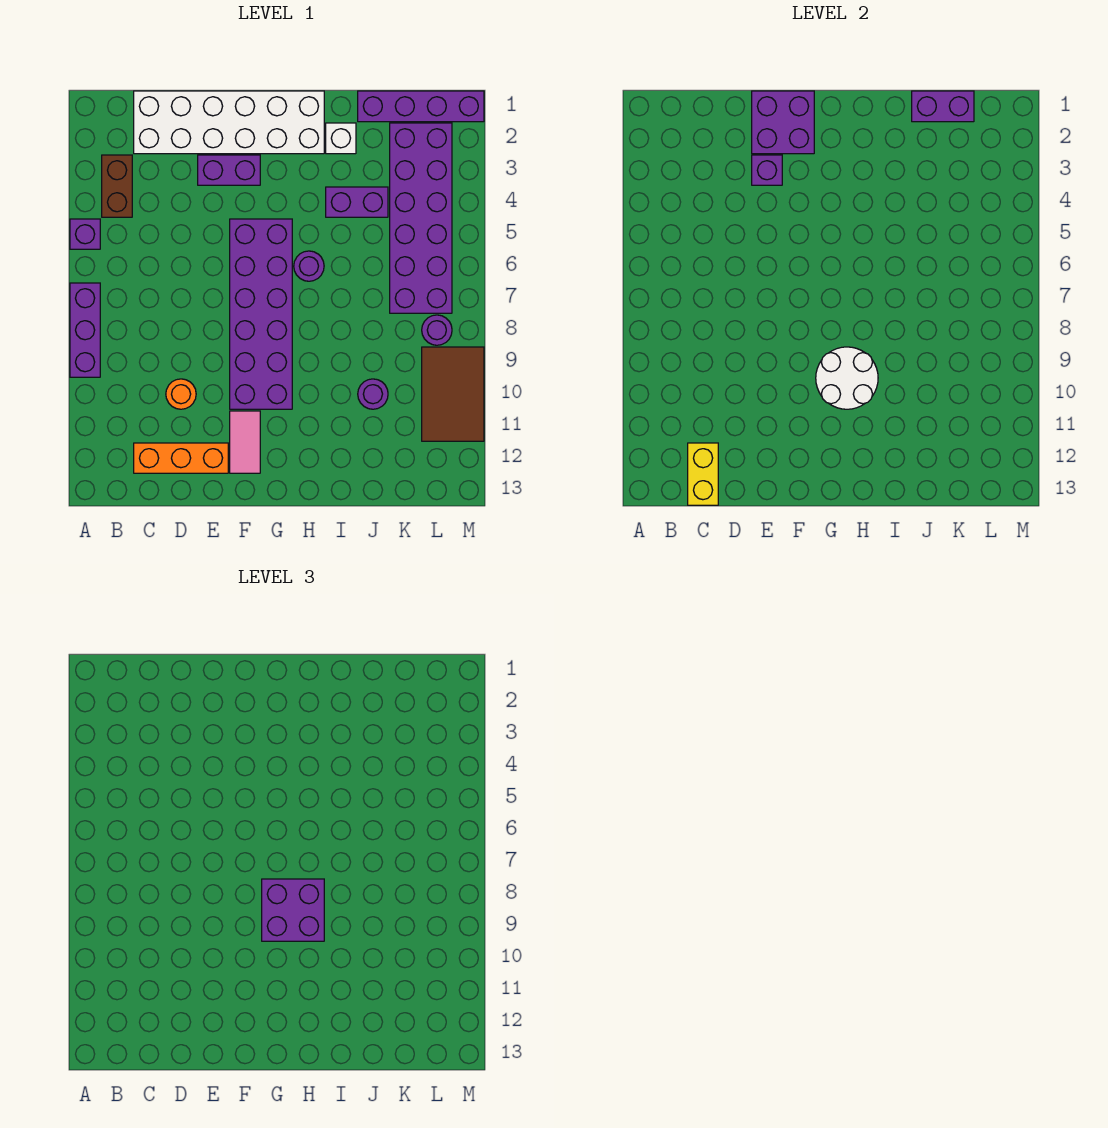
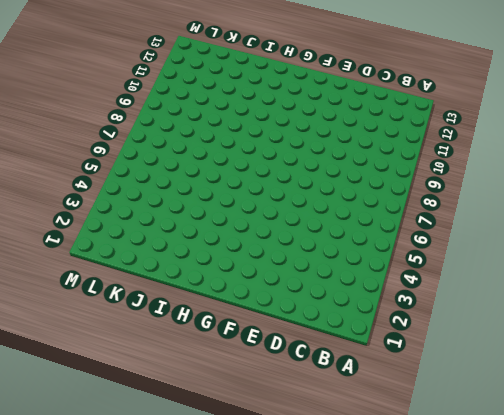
none -> purple brick A5 level 1
none -> purple brick A7:A9 level 1
none -> brown brick B3:B4 level 1

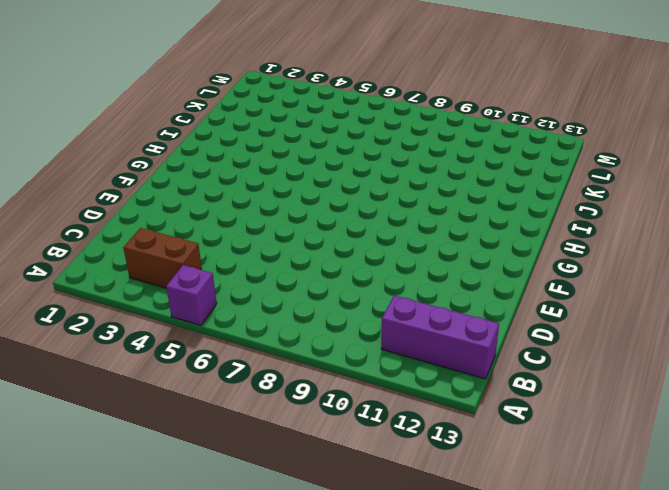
purple brick B11:B13 level 1 -> purple brick A7:A9 level 1
none -> white brick C1:H2 level 1
none -> orange brick C12:E12 level 1
none -> orange round brick D10 level 1

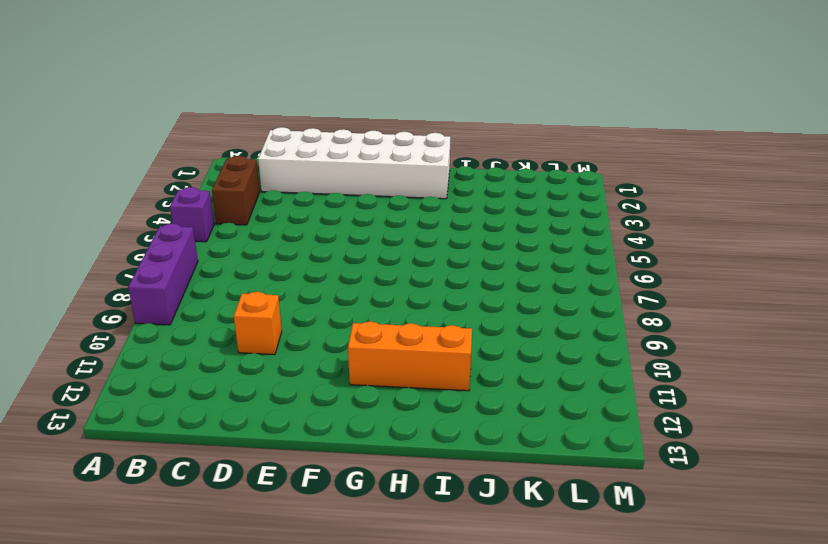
orange brick D10 level 1 -> orange round brick D10 level 1
orange brick G11:I11 level 1 -> orange brick C12:E12 level 1
none -> purple brick E3:F3 level 1
none -> purple brick F5:G10 level 1
none -> pink tile F11:F12 level 1

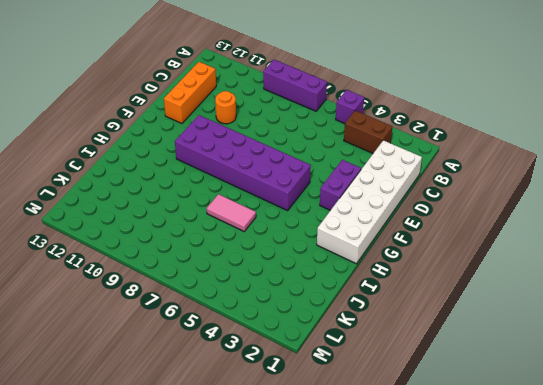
pink tile I6:I7 level 1 -> pink tile F11:F12 level 1
none -> purple round brick H6 level 1
none -> white brick I2 level 1
none -> purple brick I4:J4 level 1

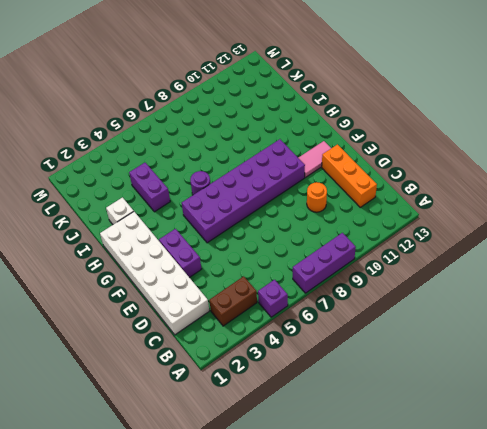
none -> purple brick J1:M1 level 1
none -> purple round brick J10 level 1
none -> purple brick K2:L7 level 1

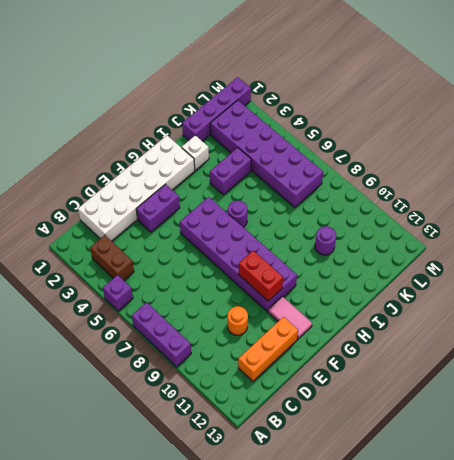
red brick F9:F10 level 2 -> none
none -> purple round brick L8 level 1
none -> brown tile L9:M11 level 1
none -> yellow brick C12:C13 level 2

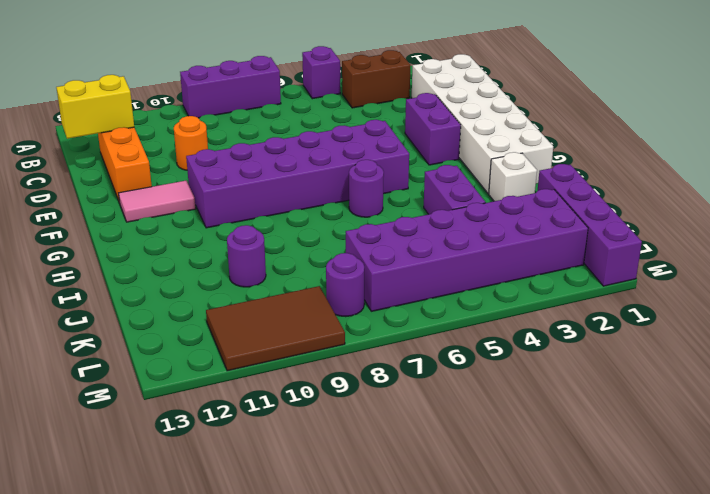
none -> purple brick E1:F2 level 2
none -> purple brick E3 level 2
none -> white round brick G9:H10 level 2

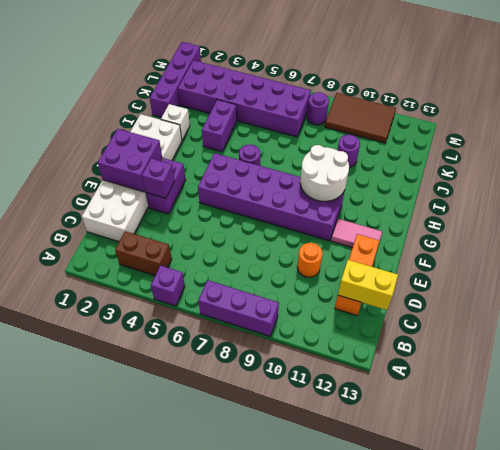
none -> purple brick J1:K1 level 2
none -> purple brick G8:H9 level 3

